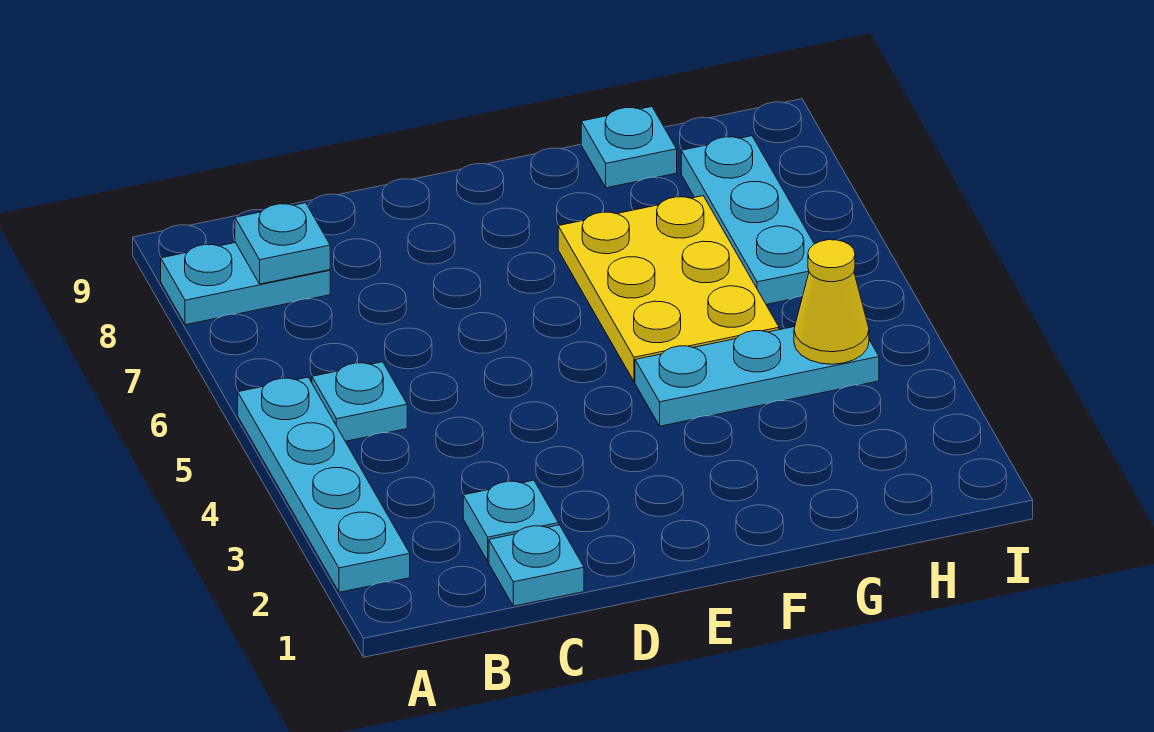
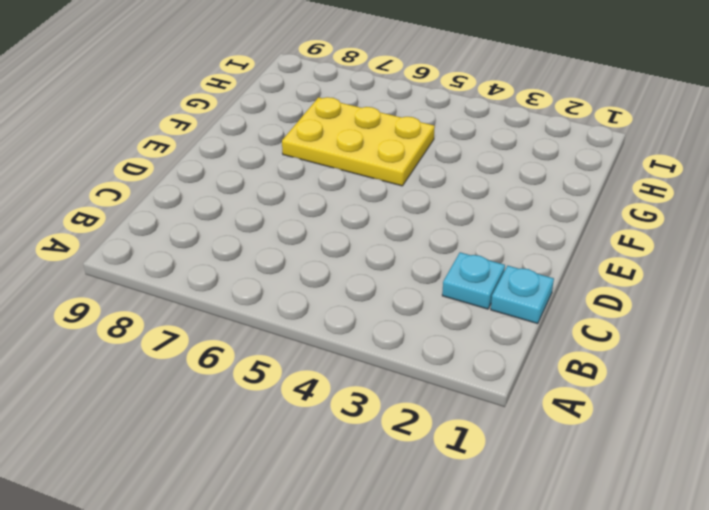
none -> cyan plate A2:A5 level 1
none -> cyan plate A8:B8 level 1

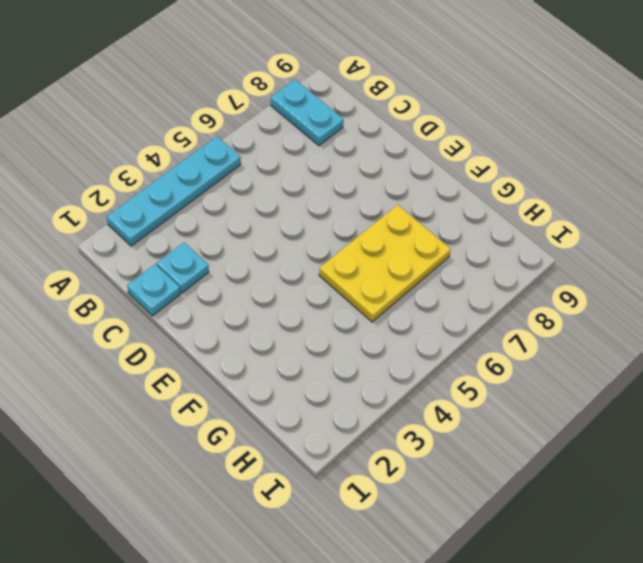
none -> cyan plate B5 level 1
none -> cyan plate F4:H4 level 1

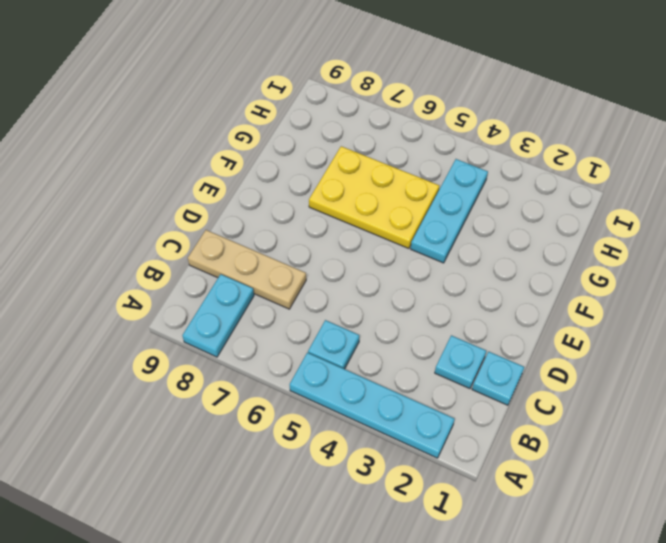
tan plate C7:C9 level 1 -> none
none -> cyan plate G9 level 1
none -> cyan plate H6:H8 level 1

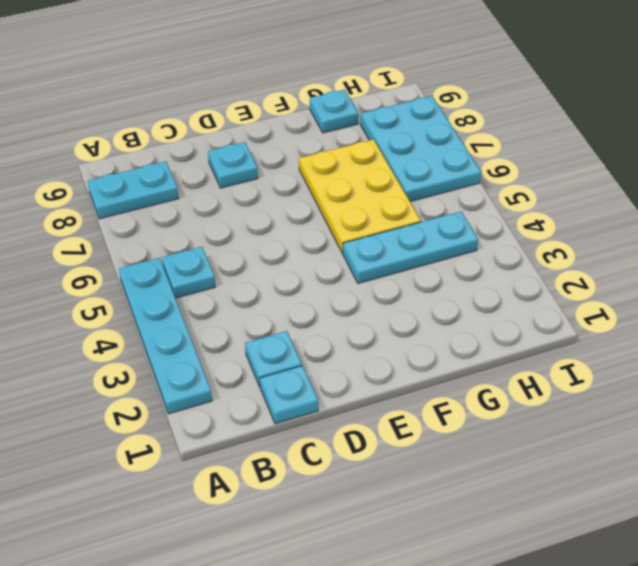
cyan plate D8 level 1 -> cyan plate B8 level 2
cyan plate H6:I8 level 1 -> cyan plate H6:H8 level 1
none -> yellow cone H4 level 2

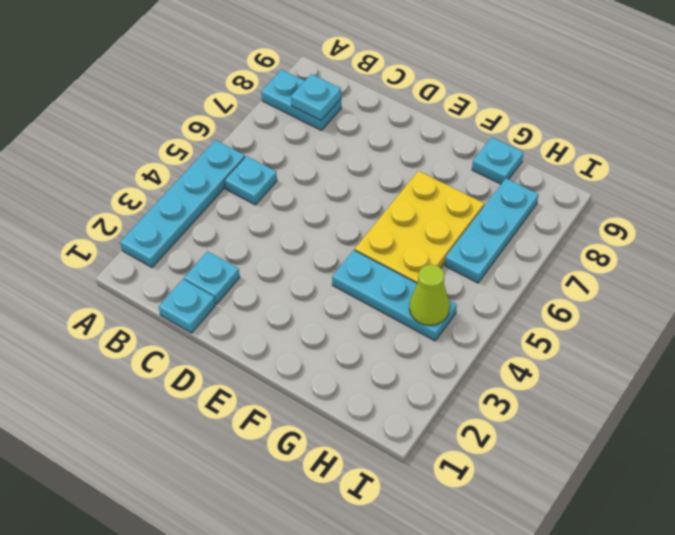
lime cone H4 level 2 -> yellow cone H4 level 2

